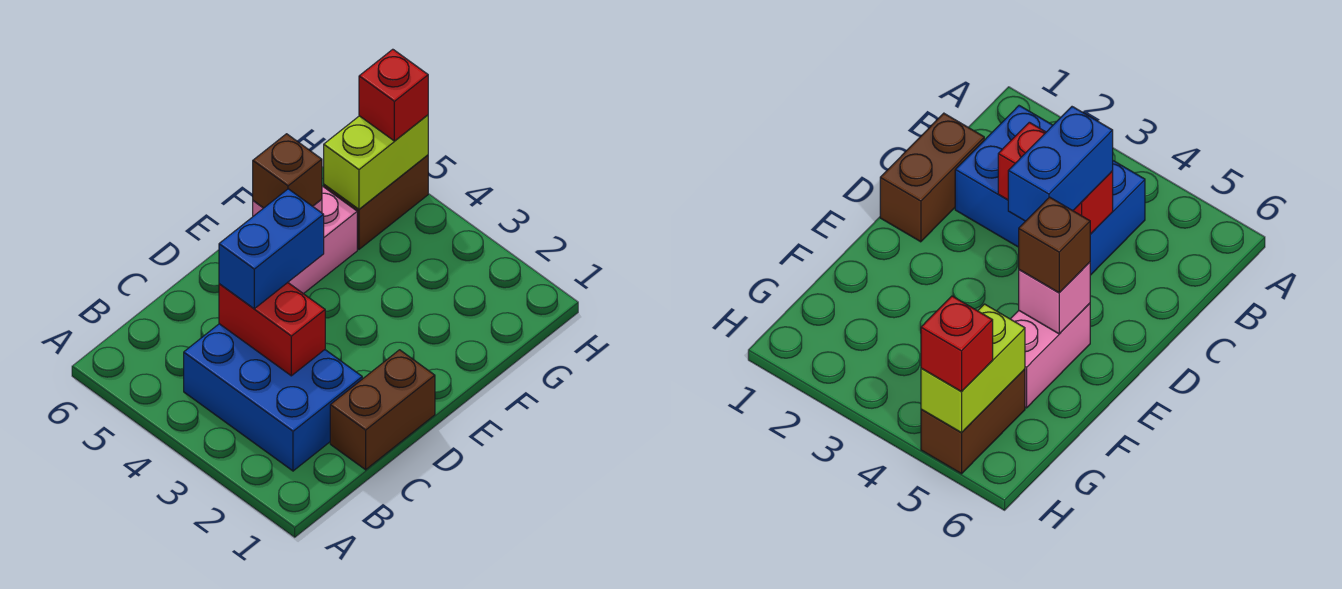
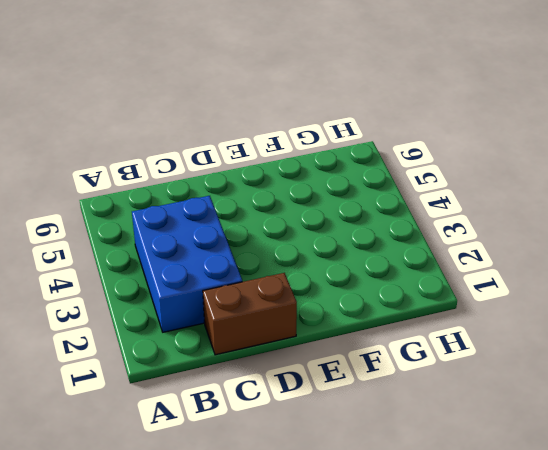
none -> pink brick E5:F5 level 1
none -> brown brick G5:H5 level 1

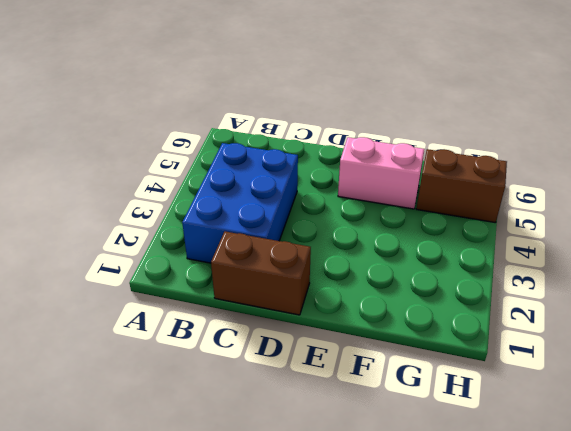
none -> red brick C3:C4 level 2
none -> pink brick E5 level 2

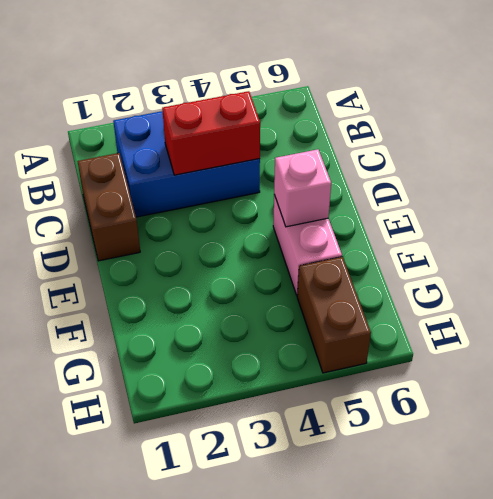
none -> lime brick G5:H5 level 2
none -> blue brick C4:D4 level 3

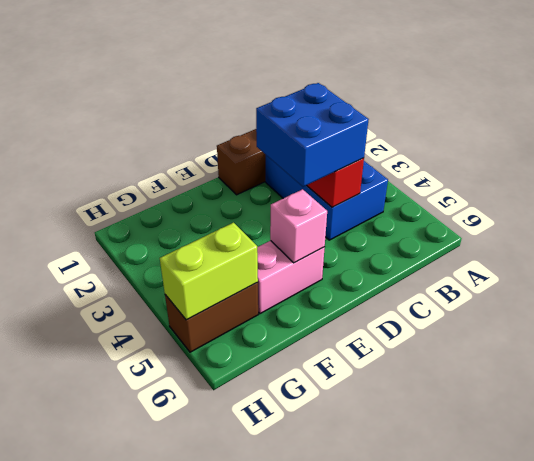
blue brick C3:D4 level 3 -> blue brick C4:D4 level 3
none -> brown brick E5 level 3
none -> red brick H5 level 3

